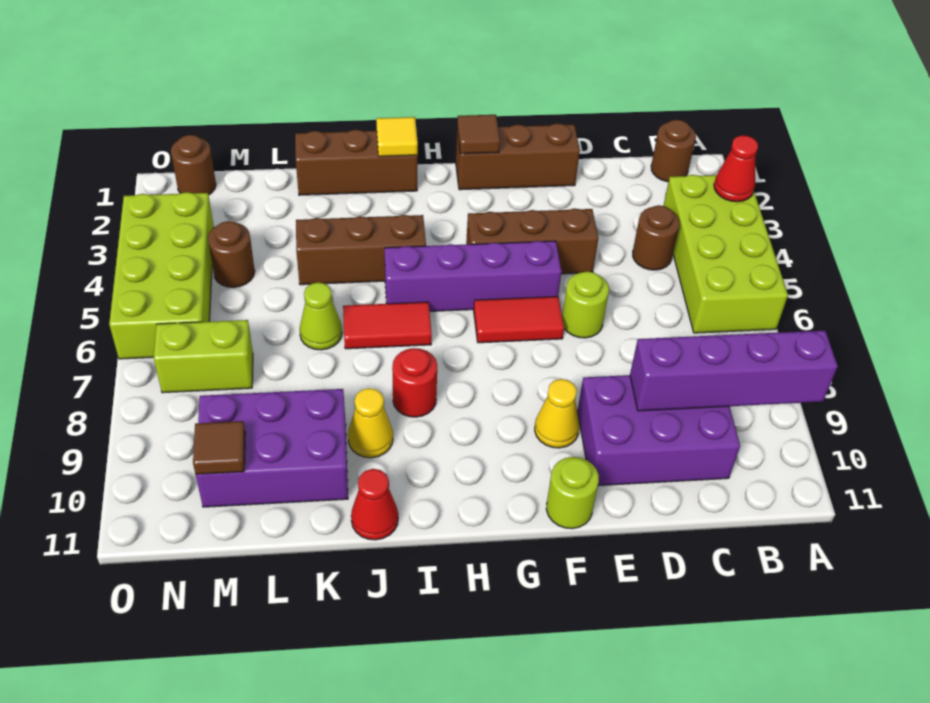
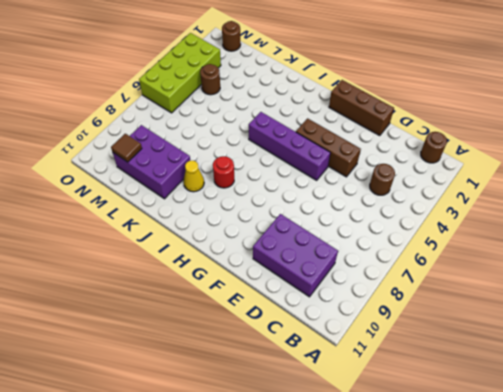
none -> lime brick A3:B6 level 1
none -> lime round brick E6 level 1
none -> red tile F6:G6 level 1

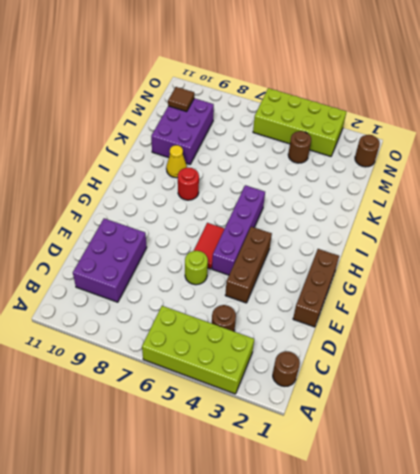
none -> yellow cone F9 level 1
none -> lime round brick F11 level 1
none -> brown brick I1:K1 level 1

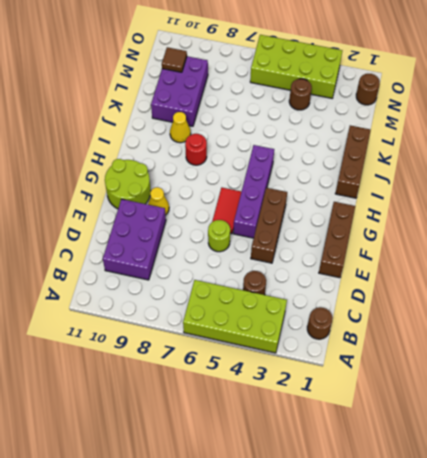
lime round brick F10:G11 level 1 -> lime round brick F11 level 1
none -> brown brick I4:K4 level 1
none -> red tile I6:J6 level 1
none -> red cone J11 level 1

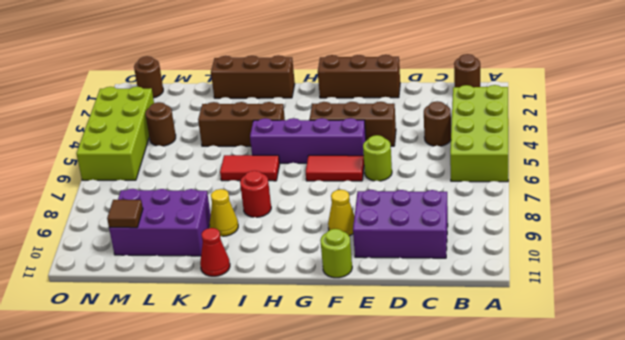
none -> lime cone K6 level 1
none -> lime brick M7:N7 level 1
none -> red cone A3 level 2

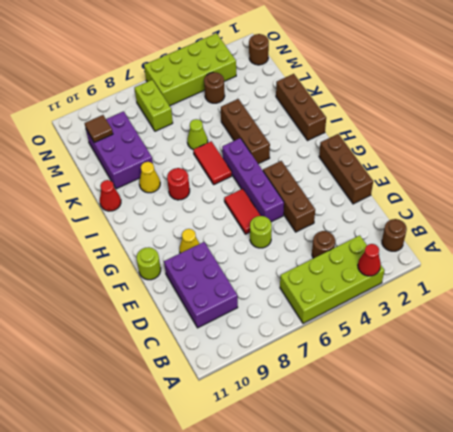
none -> purple brick A9:D9 level 2
none -> brown tile G1 level 2
none -> yellow tile I1 level 2

